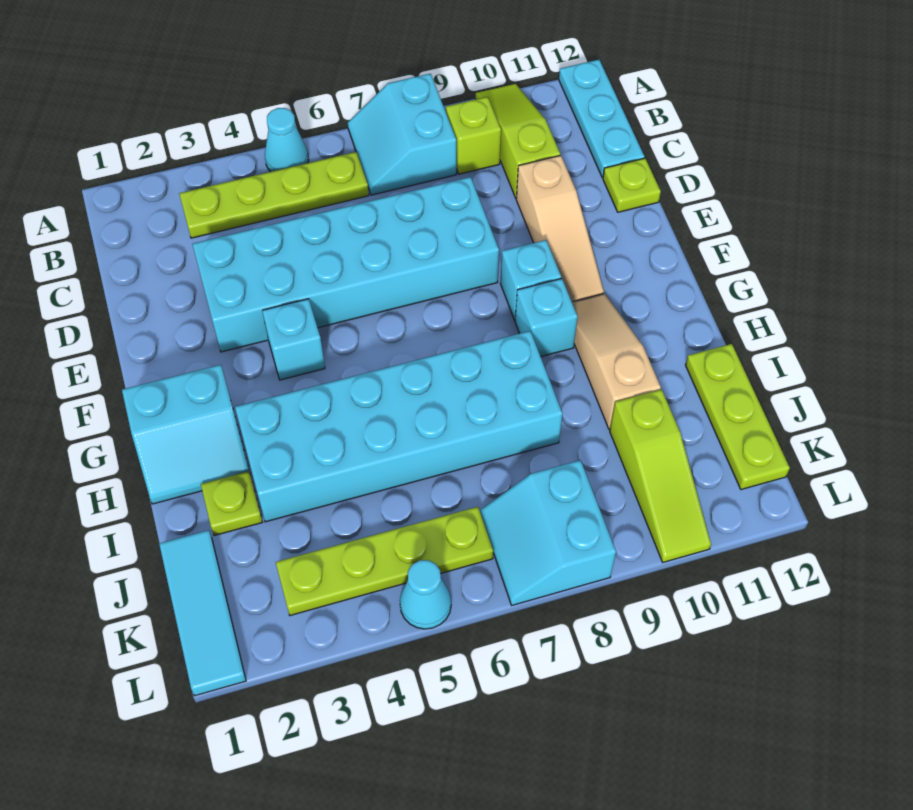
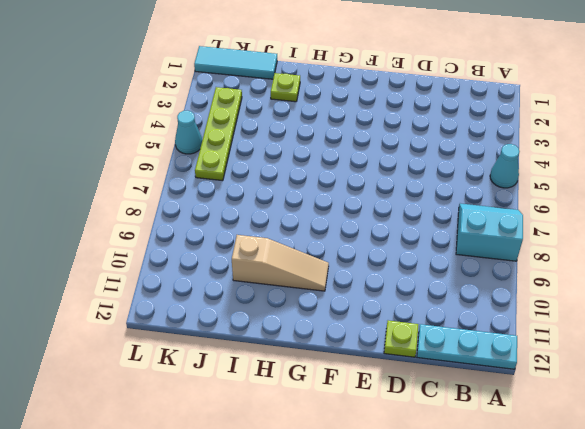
none -> lime slope A10:C10 level 1 top C
none -> lime plate B3:B6 level 1
none -> lime brick B9 level 1

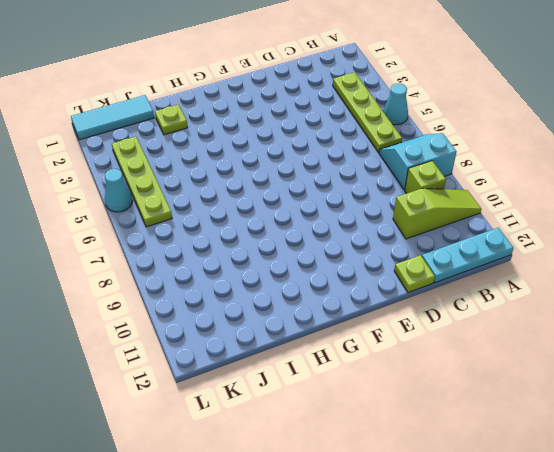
none -> cyan brick D3:E8 level 1
none -> tan slope D10:F10 level 1 top D
none -> cyan brick F4 level 1

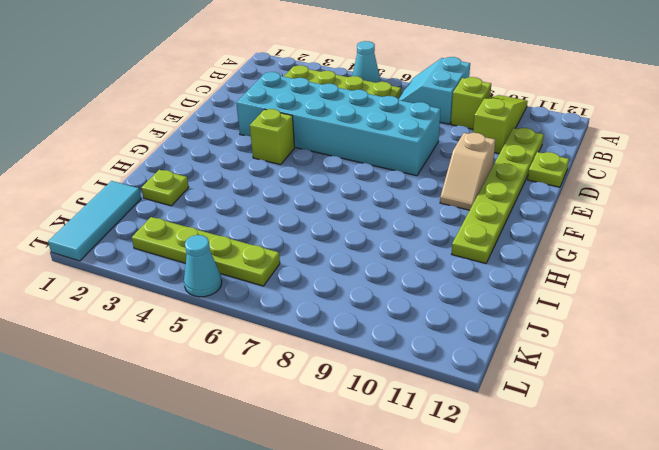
lime plate C11:H11 level 1 -> none
tan slope E10:F10 level 1 top E -> tan slope D10:F10 level 1 top D
lime brick F4 level 1 -> cyan brick F4 level 1
none -> cyan plate A12:C12 level 1
none -> cyan brick F9 level 1
none -> cyan slope G1:H2 level 1 top G

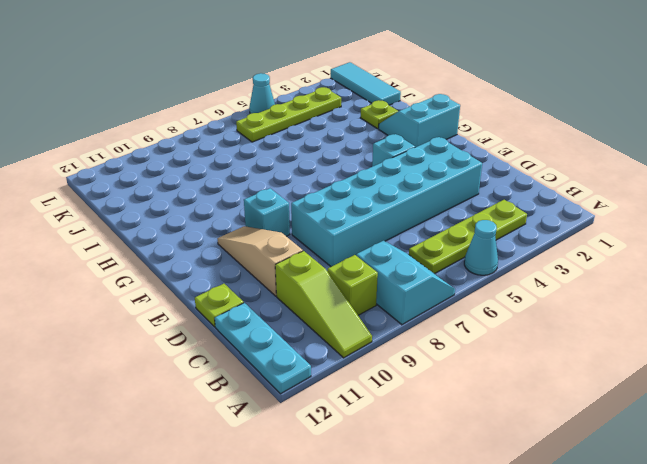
none -> cyan brick G9 level 1
none -> tan slope G10:I10 level 1 top I
none -> cyan brick H3:I8 level 1

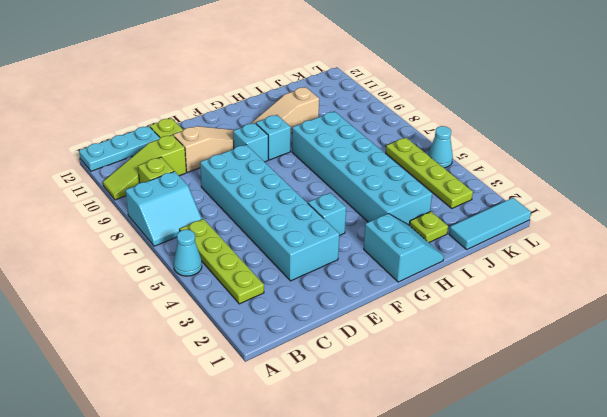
none -> lime plate I12:K12 level 1
none -> lime slope J10:L10 level 1 top J
none -> cyan slope K7:L8 level 1 top 8

